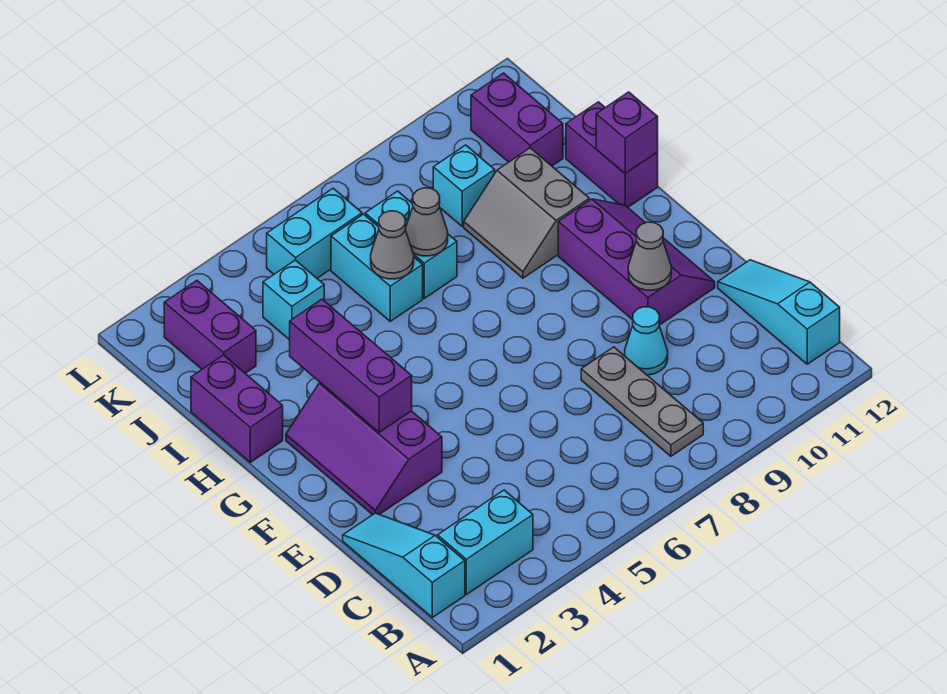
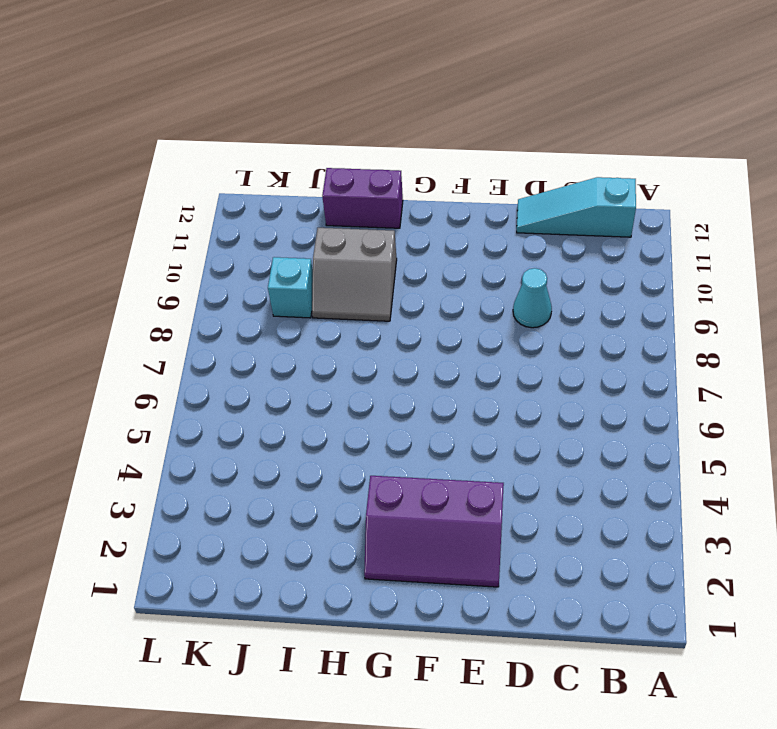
none -> cyan slope B1:D1 level 1 top B
none -> cyan brick B2:B3 level 1
none -> grey plate B8:D8 level 1

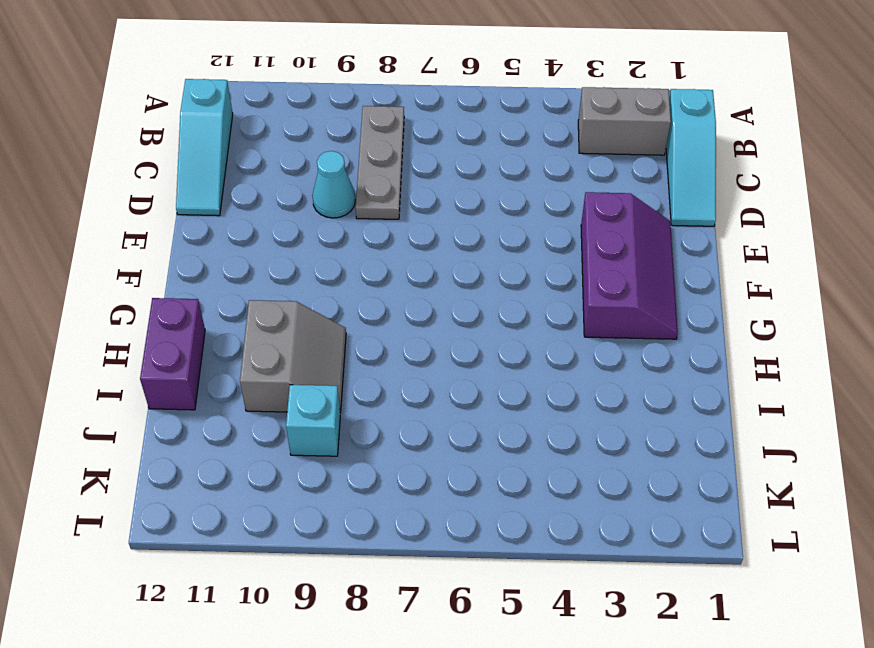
grey brick B2:B3 level 1 -> cyan brick B2:B3 level 1
none -> purple slope E10:G11 level 1 top 10
none -> purple brick H1:I1 level 1
none -> cyan brick I6:J6 level 1

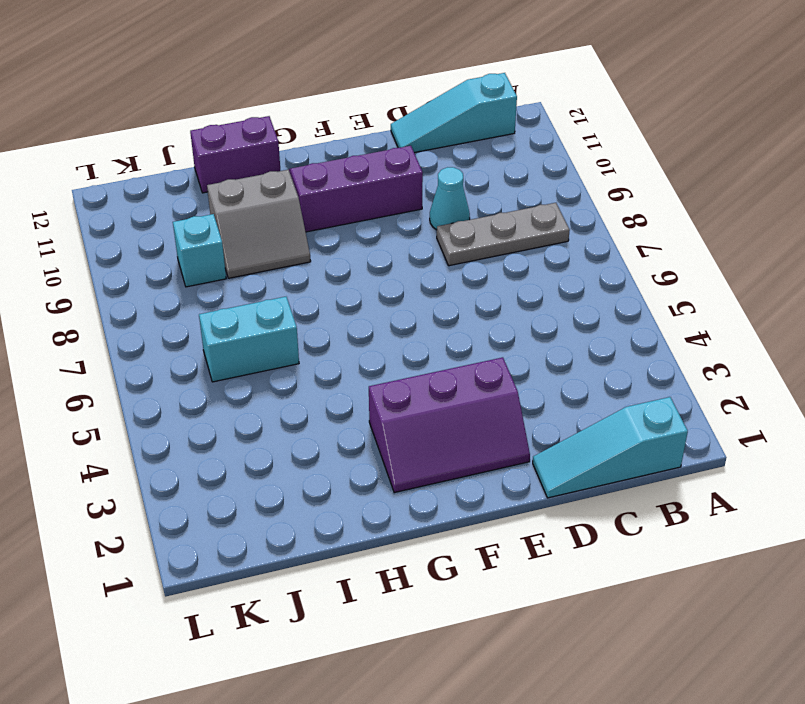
none -> cyan brick B2:B3 level 1
none -> purple brick H1:I1 level 1
none -> cyan brick I7:J7 level 1

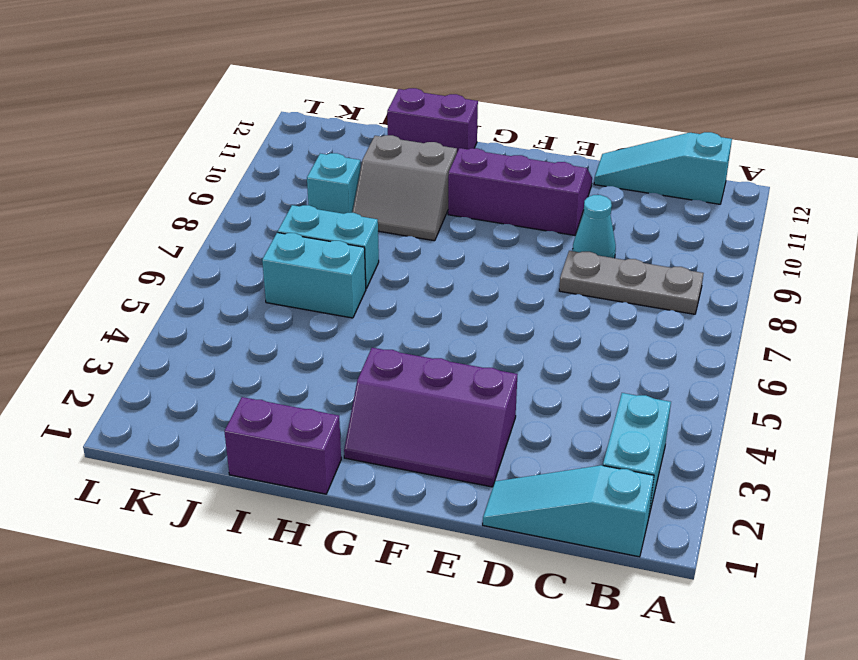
none -> purple brick J2:K2 level 1
none -> cyan brick J4 level 1
none -> purple brick J11:K11 level 1

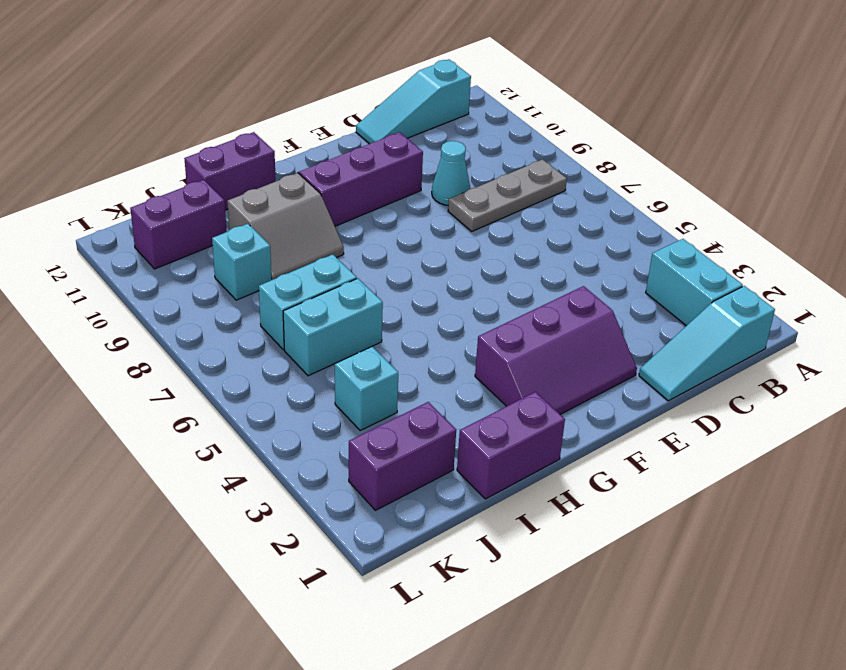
none -> cyan brick K5:K6 level 1
none -> grey cone E10 level 2
none -> purple brick F3:H3 level 2

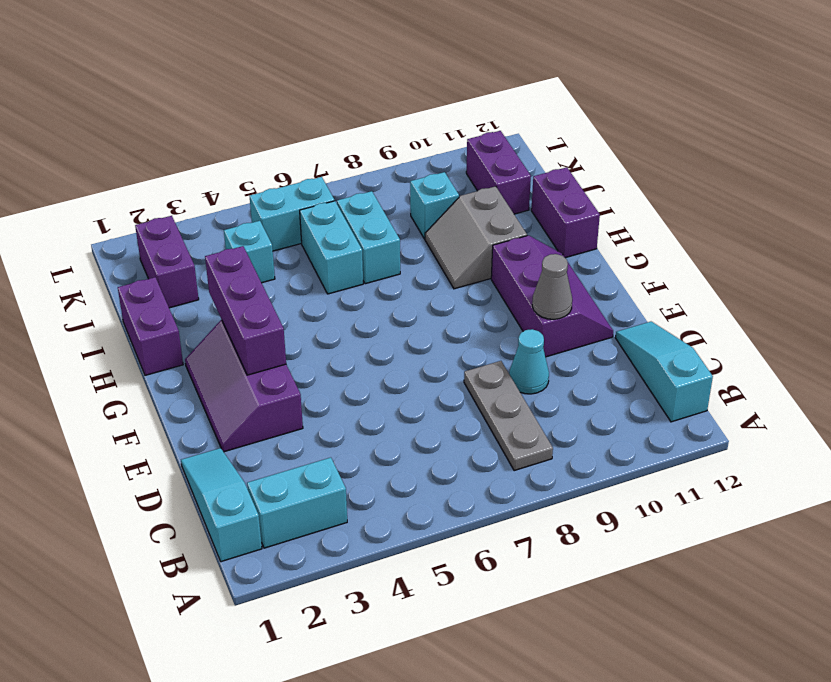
none -> purple brick H12 level 2
none -> grey cone I6 level 2
none -> grey cone I7 level 2

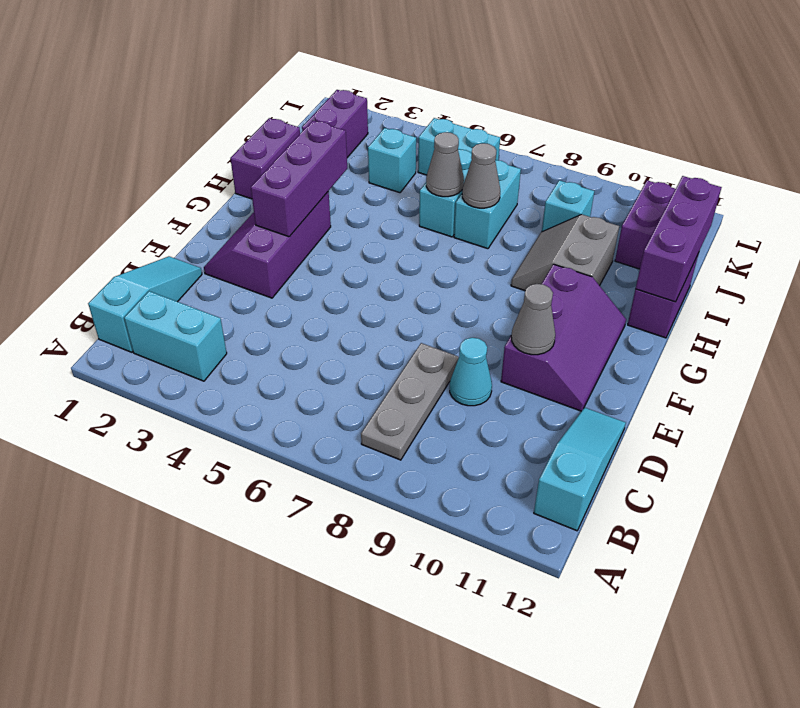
purple brick H12:J12 level 2 -> purple brick H12 level 2

